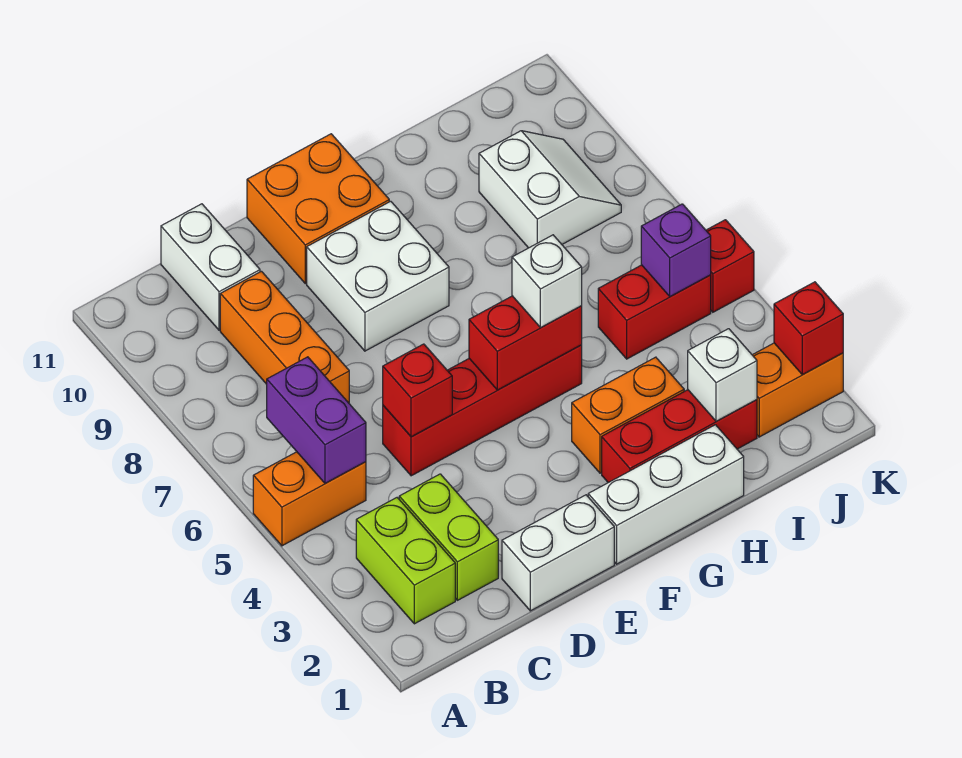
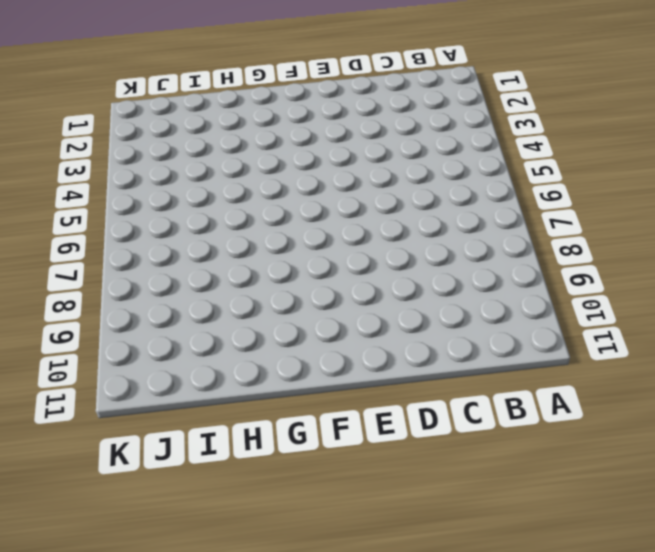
none -> orange brick A5:B5 level 1
none -> lime brick B2:B3 level 1
none -> lime brick C2:C3 level 1

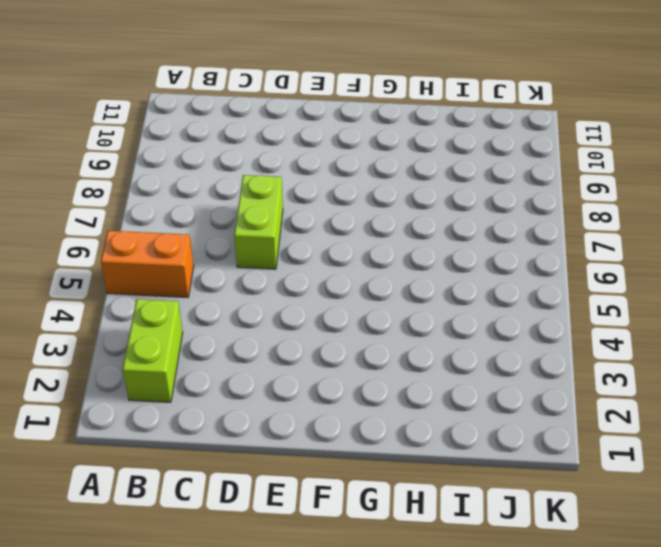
lime brick D6:D7 level 1 -> lime brick C2:C3 level 1
none -> orange brick C7:C9 level 1
none -> white brick C10:C11 level 1
none -> white brick D1:E1 level 1

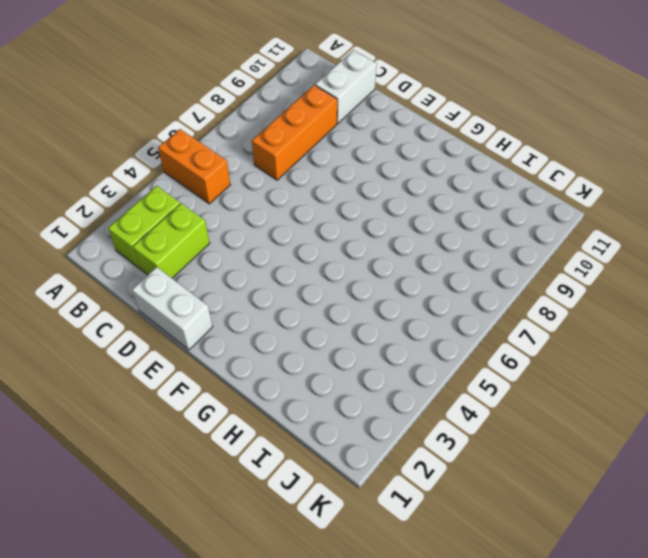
none -> red brick D5:G5 level 1
none -> white brick E8:F9 level 1
none -> orange brick E10:F11 level 1

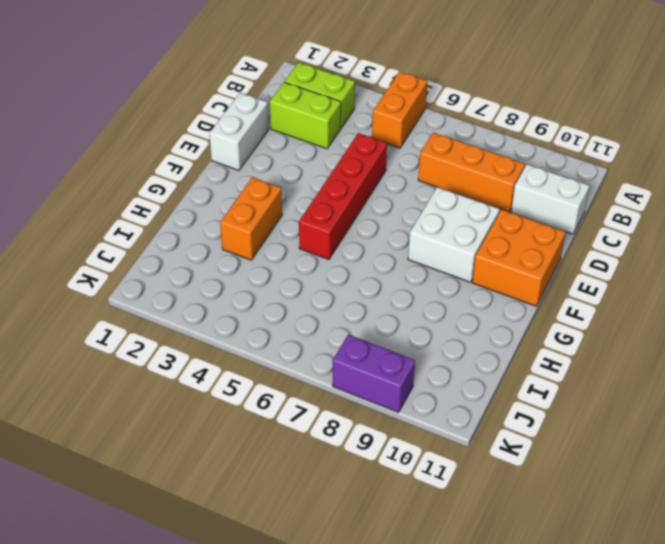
purple brick K8:K9 level 1 -> purple brick B5:B6 level 2
none -> white brick F1:H1 level 1
none -> red brick G2:I2 level 1
none -> red brick I5:J5 level 1

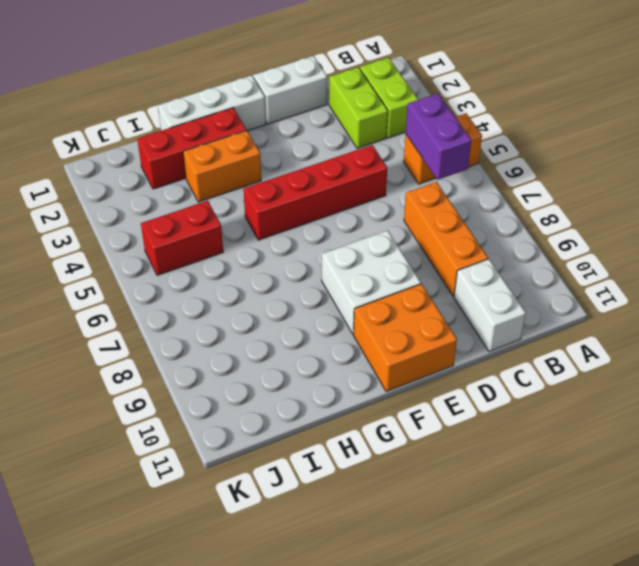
none -> white slope I8:J9 level 1 top I
none -> orange brick J2:K2 level 1
none -> red brick K5 level 1

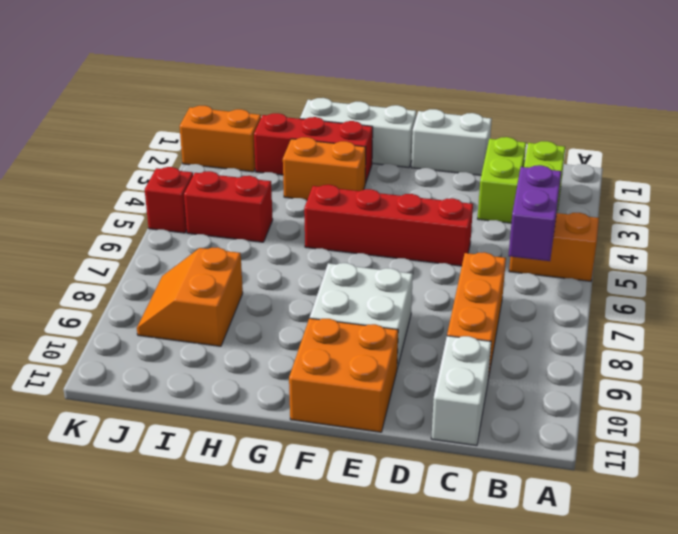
orange slope I8:J9 level 1 top I -> white slope I8:J9 level 1 top I
none -> red brick D5 level 2
none -> red brick F5:G5 level 2
none -> white brick I2 level 2

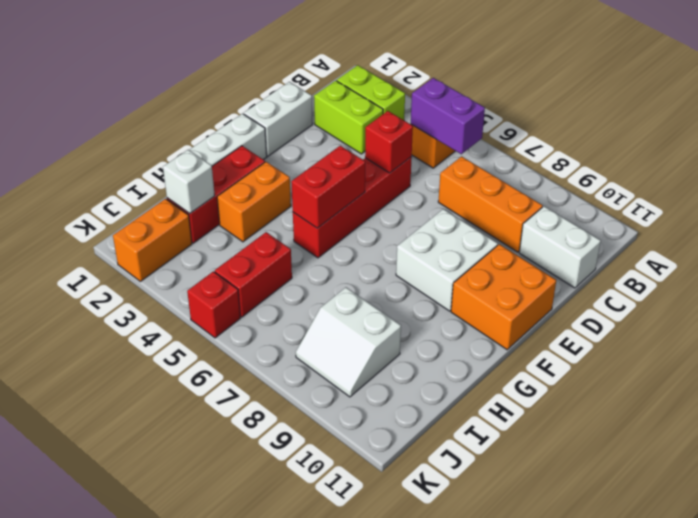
none -> purple brick J5 level 2
none -> red brick K2 level 2
none -> white brick G5 level 3

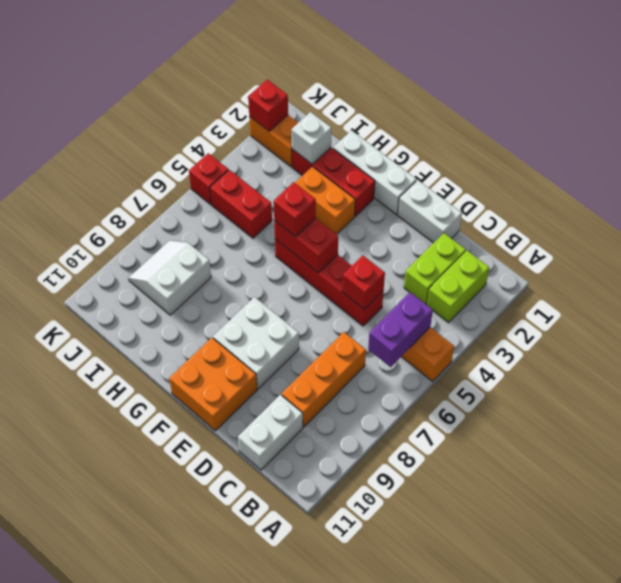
red brick G5 level 3 -> white brick G5 level 3
none -> purple brick J5 level 2

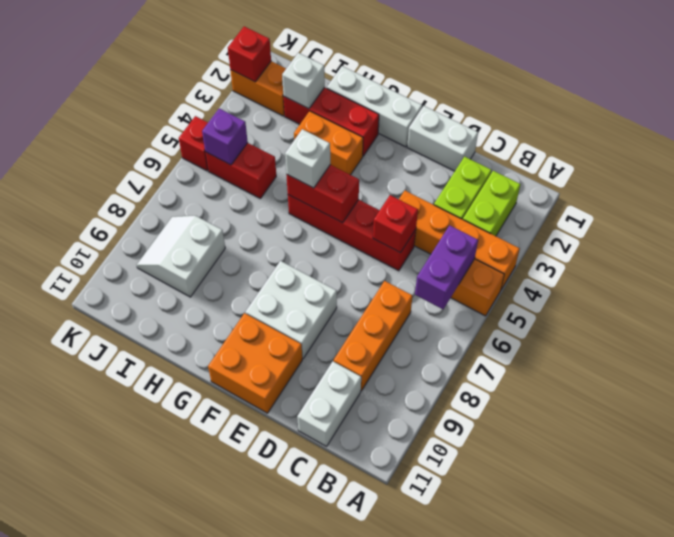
orange brick A4:D4 level 1 -> none

